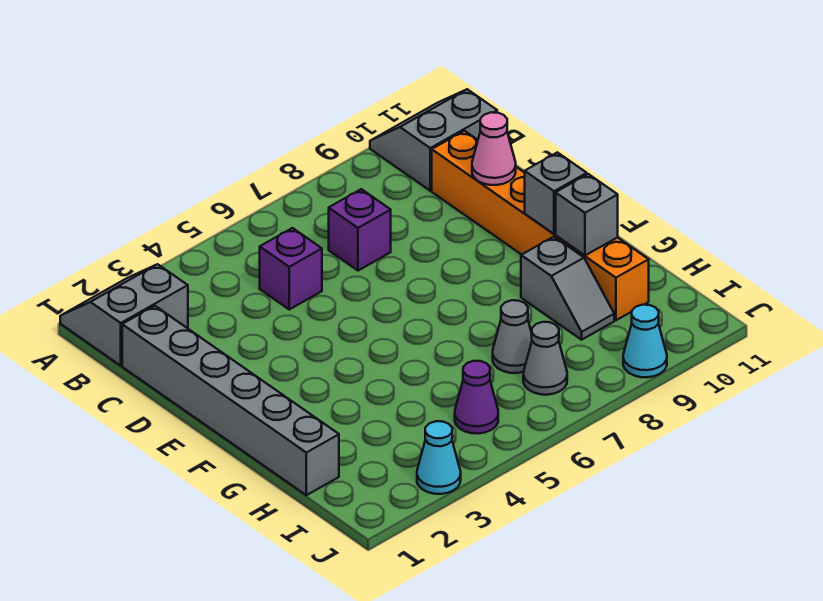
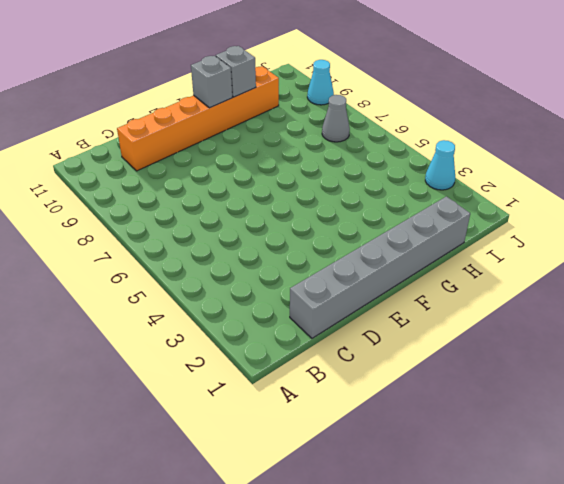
none -> grey slope A1:B2 level 1 top B
none -> grey slope A10:B11 level 1 top B
none -> purple brick C5 level 1

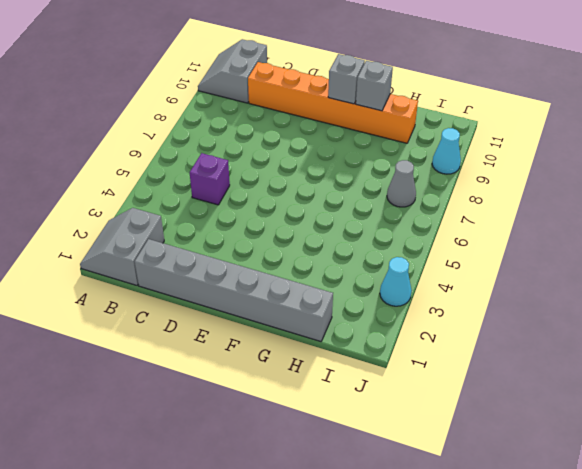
none -> purple brick C7 level 1
none -> grey slope G9:H9 level 1 top G
none -> grey cone H7 level 1

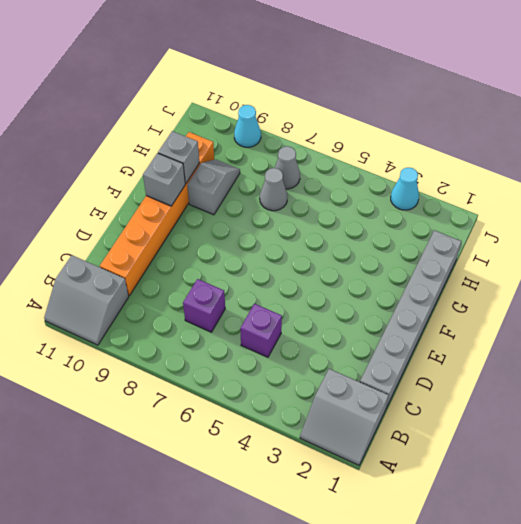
none -> purple cone I5 level 1
none -> pink cone D10 level 2

